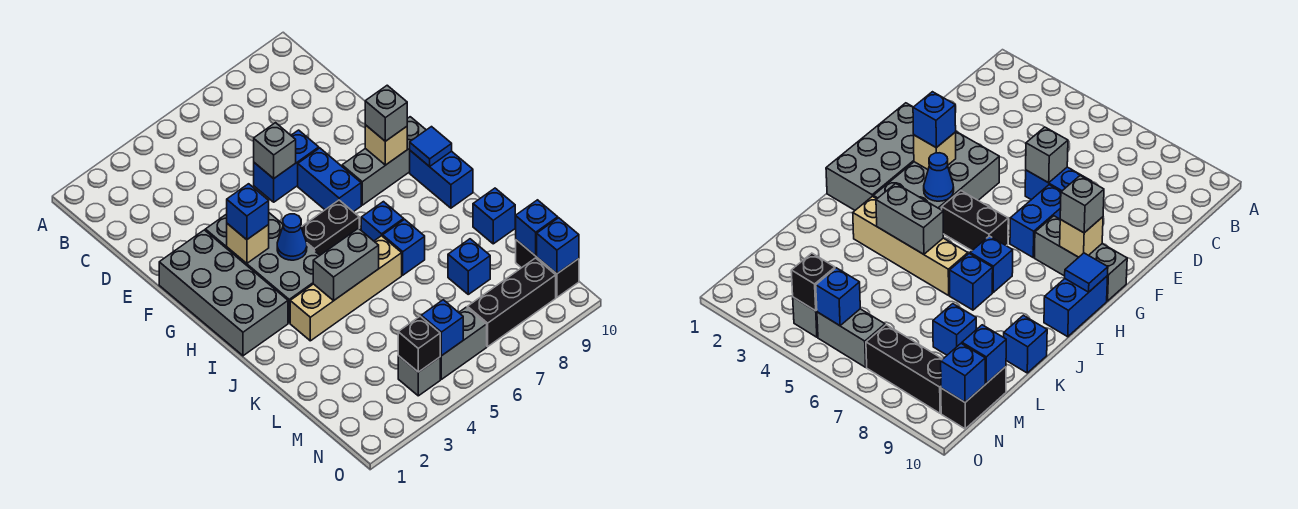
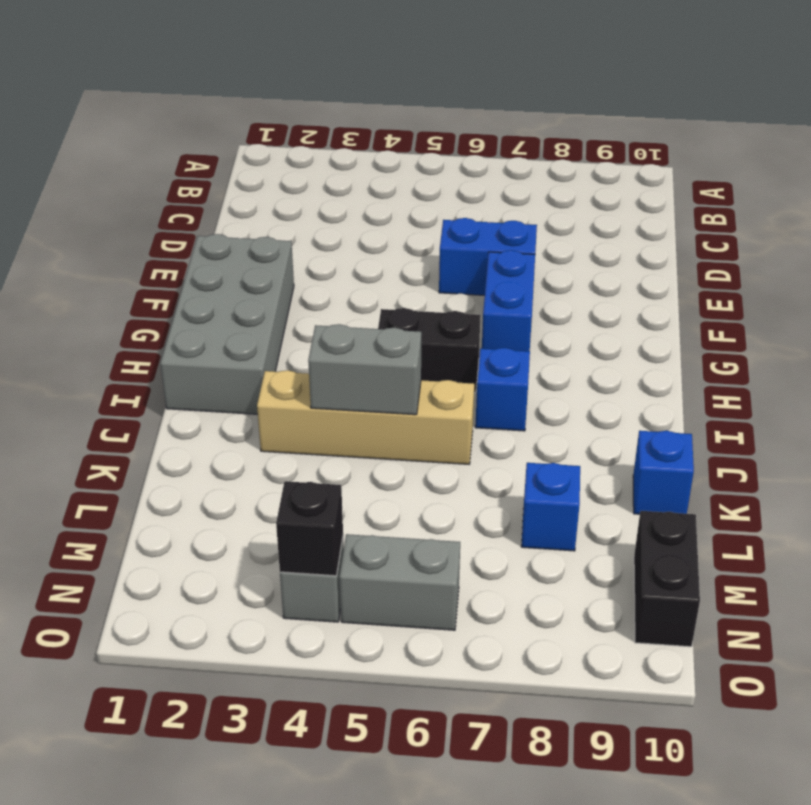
none -> grey brick F3:I4 level 1
none -> grey brick G8:G10 level 1
none -> blue brick H10:I10 level 1

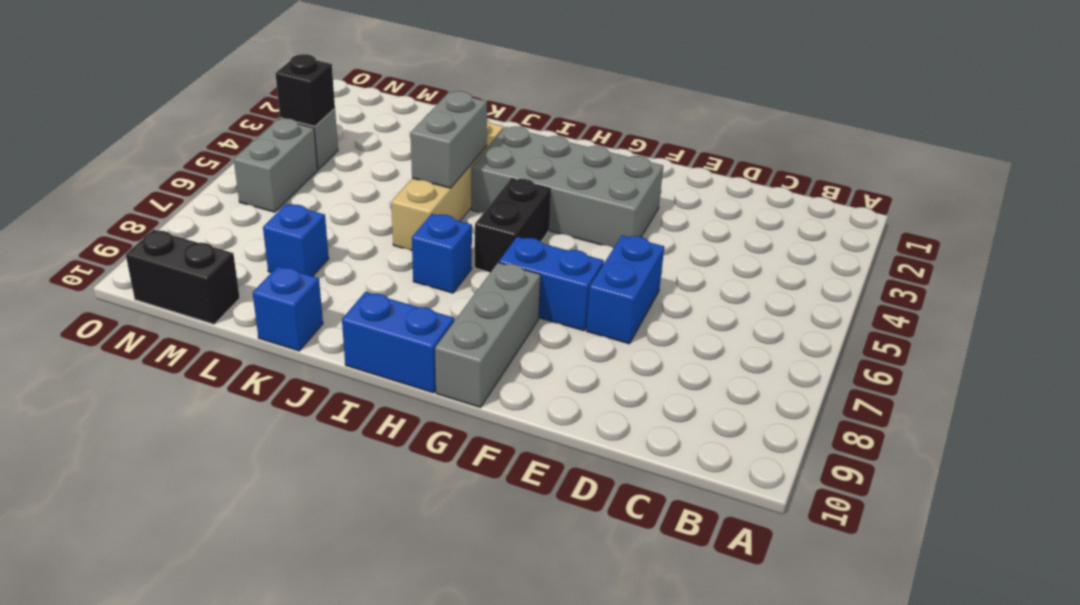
none -> grey brick F1:I2 level 1
none -> blue brick J7 level 1
none -> black brick N7:N9 level 1

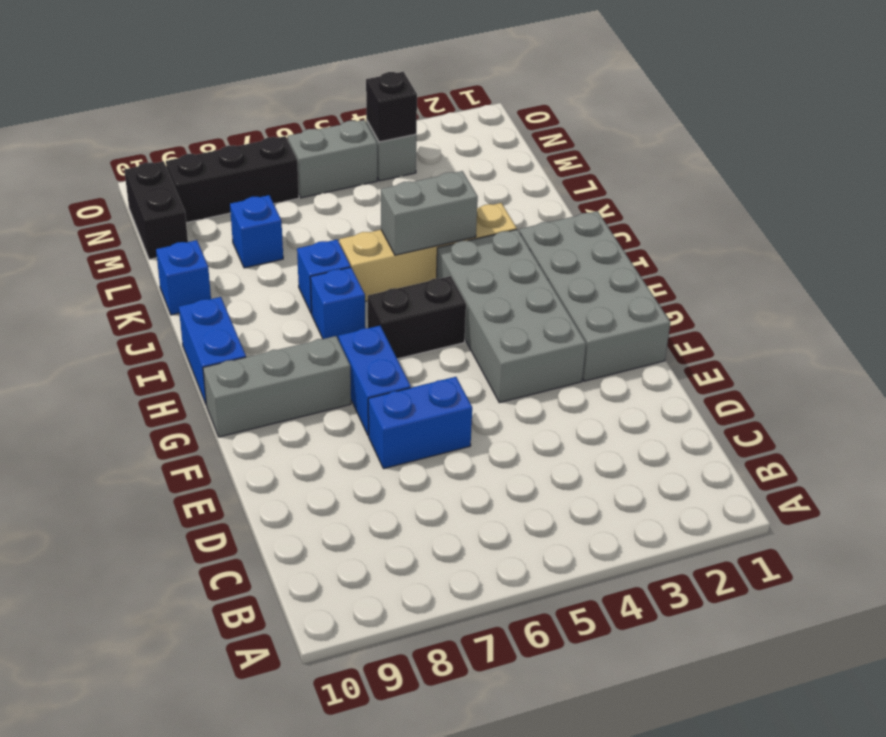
none -> grey brick E6 level 2
none -> tan brick G3 level 2
none -> tan brick G9 level 2

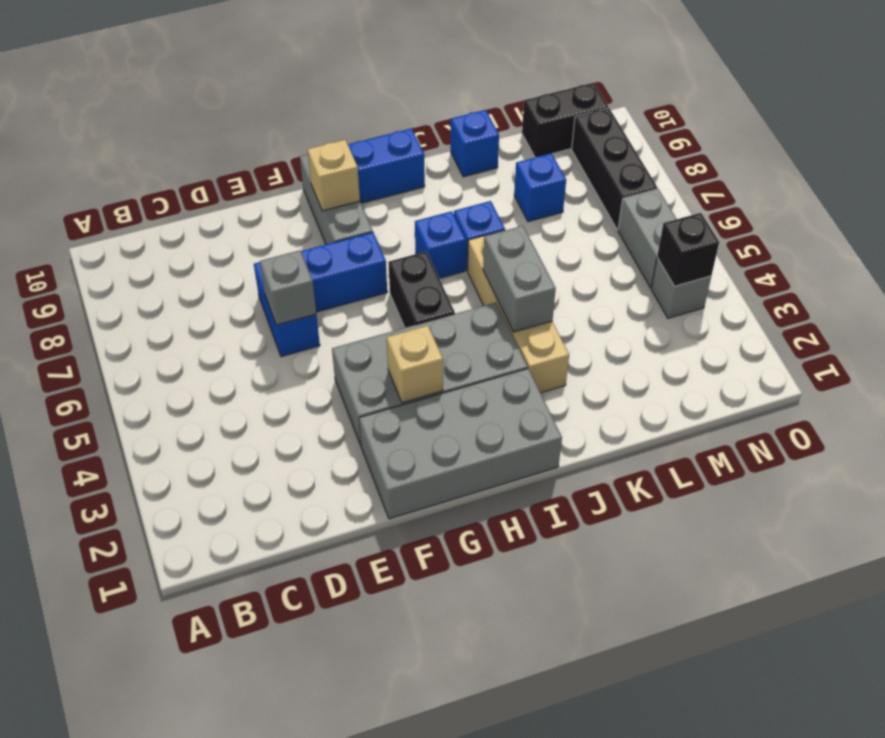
none -> blue cone H4 level 2
none -> blue tile H10 level 2
none -> blue brick M10 level 2

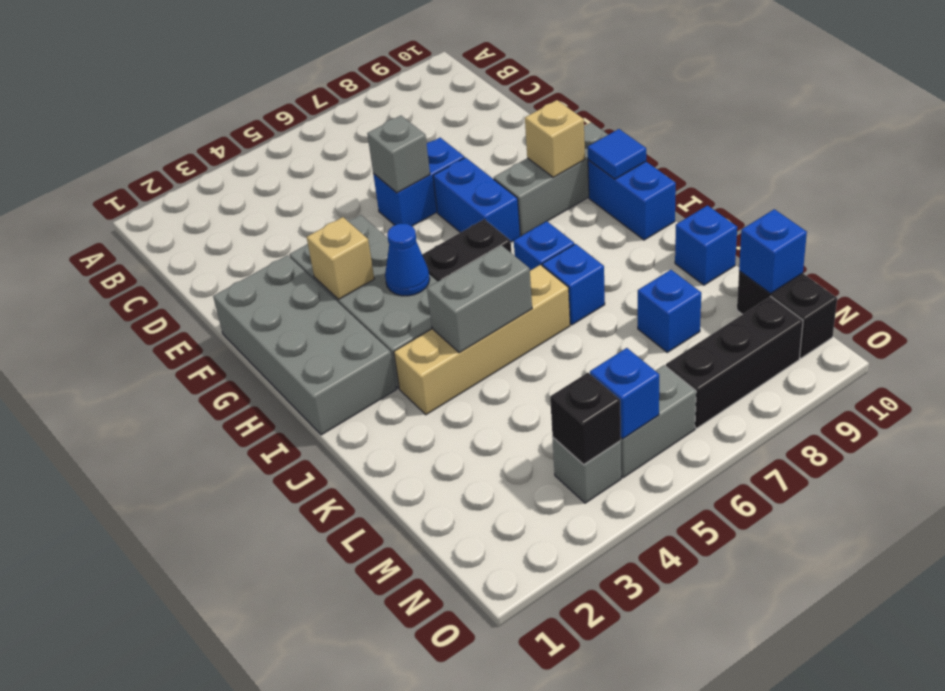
none -> blue brick N10 level 2
none -> blue brick G3 level 3
none -> grey brick G9 level 3

